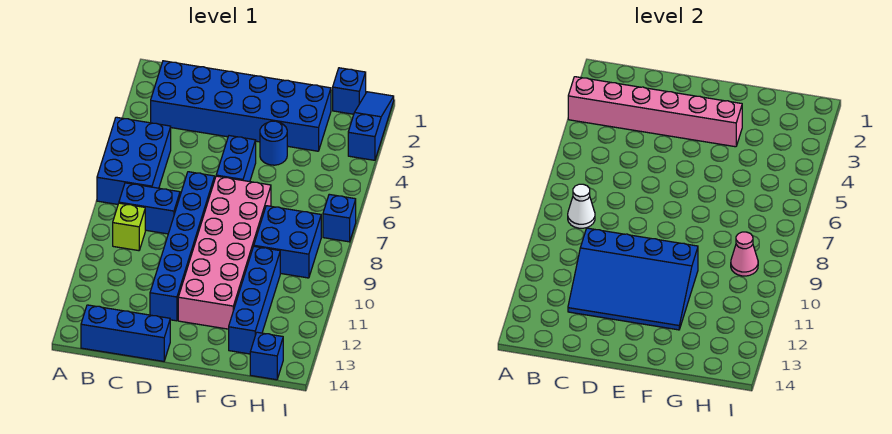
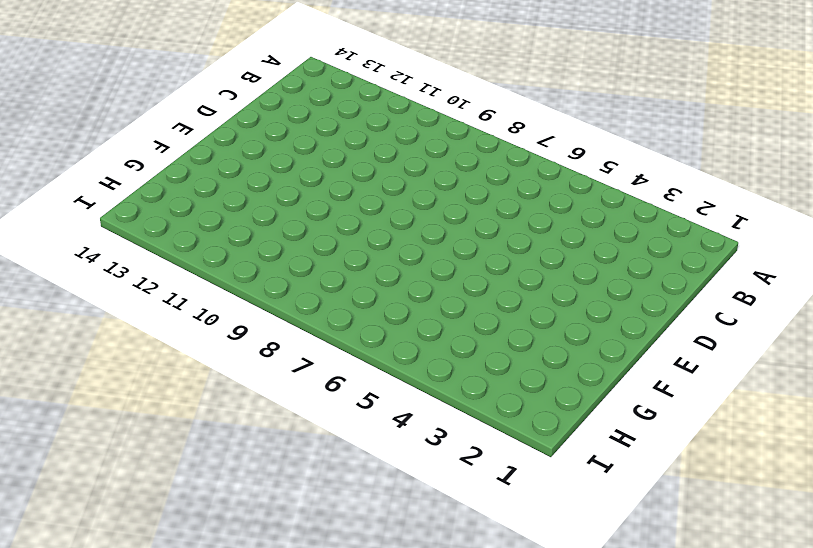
none -> blue brick A5:B7 level 1
none -> blue brick B2:G3 level 1
none -> blue brick B8:C8 level 1

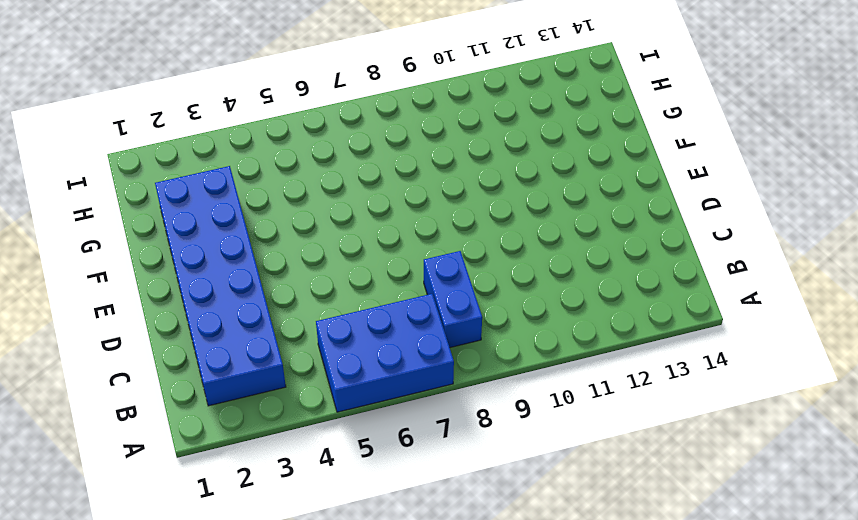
none -> lime brick B9 level 1
none -> blue brick B14:D14 level 1
none -> blue brick D7:D12 level 1

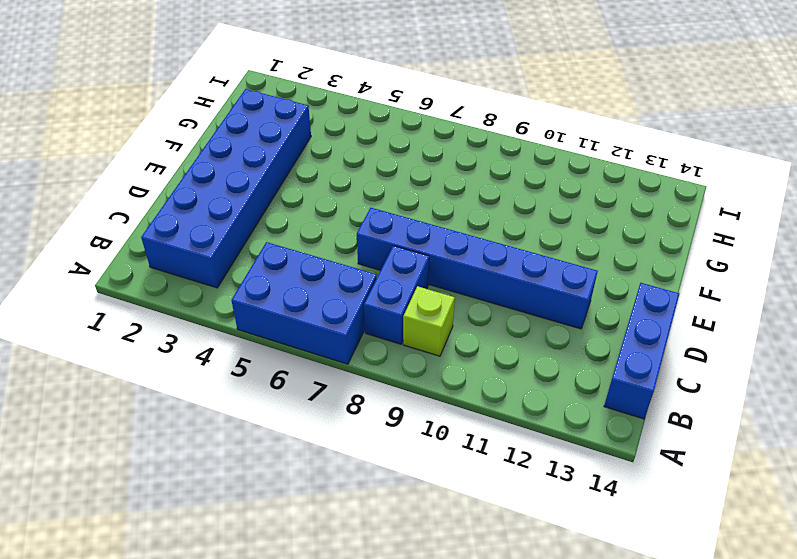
none -> blue brick E5:E6 level 1
none -> pink brick E7:F12 level 1
none -> blue round brick F4 level 1

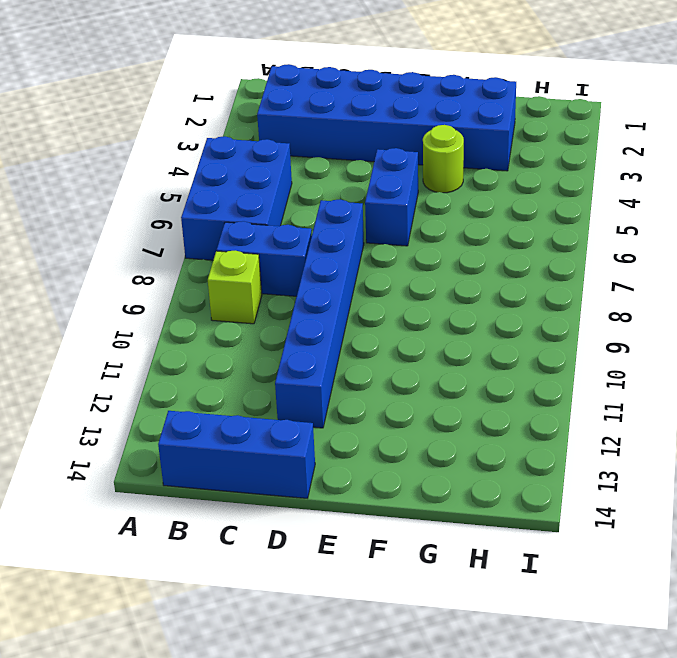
lime round brick F4 level 1 -> blue round brick F4 level 1
none -> pink brick E7:F12 level 1
none -> blue brick G8:H9 level 1
none -> blue brick G10:G13 level 1

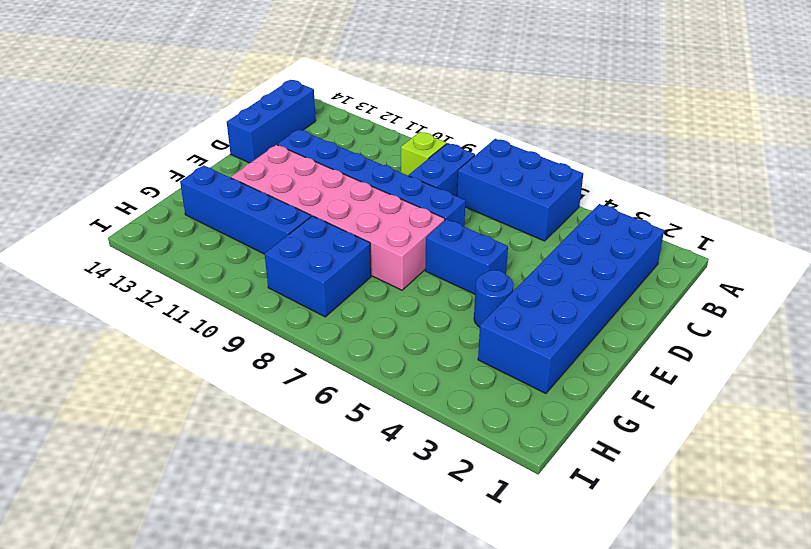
none -> blue brick H1 level 1
none -> blue brick H14 level 1
none -> blue slope I1:I3 level 1 top 3

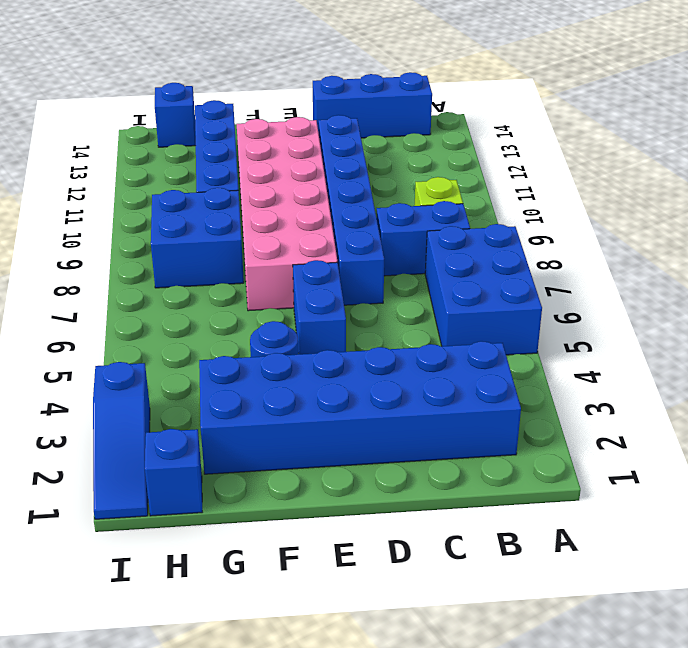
none -> blue brick I7 level 1
none -> pink brick A3:F3 level 2
none -> white cone B8 level 2

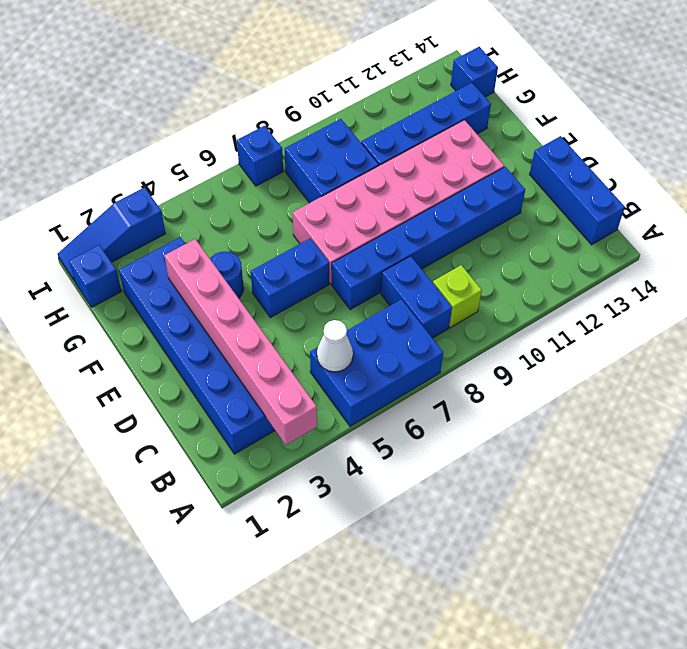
white cone B5 level 2 -> white cone B8 level 2
none -> blue slope C10:F12 level 2 top 10
none -> pink cone H9 level 2

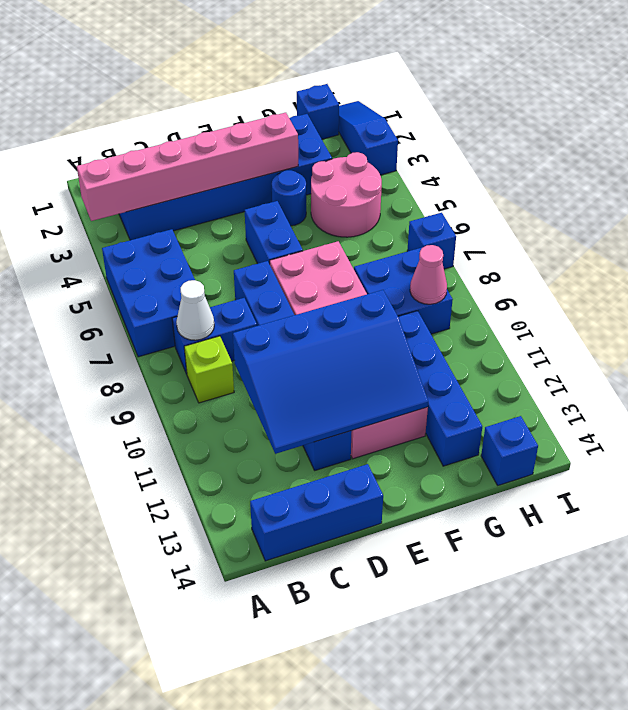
pink round brick G4:H5 level 1 -> none

